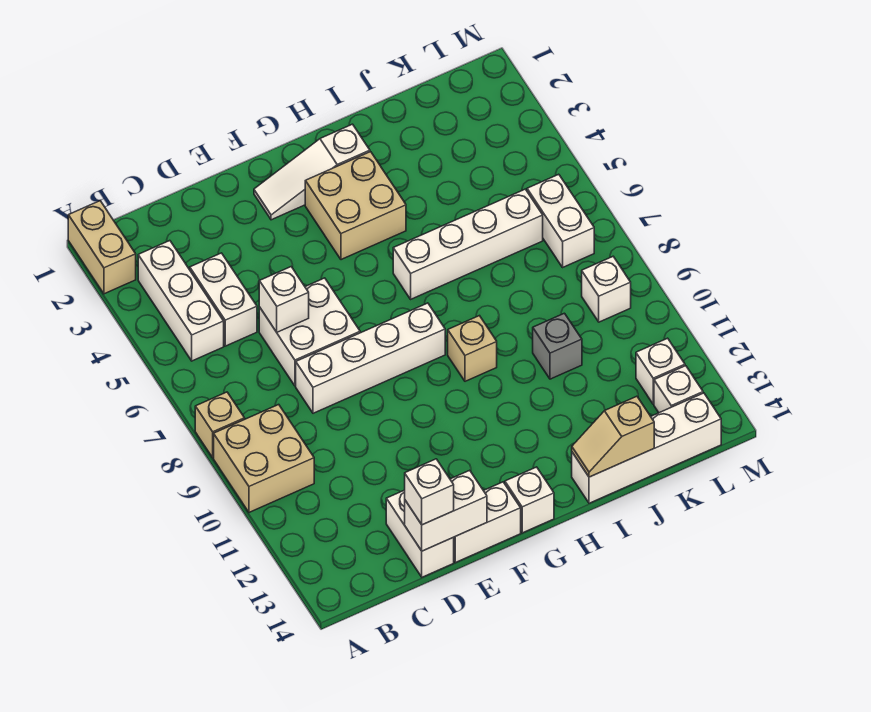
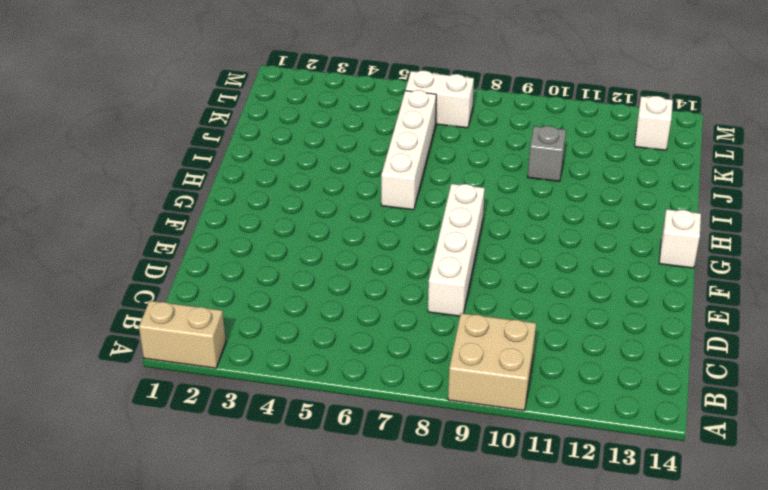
none -> tan brick A8 level 1
none -> white brick B3:B5 level 1
none -> white brick C4:C5 level 1

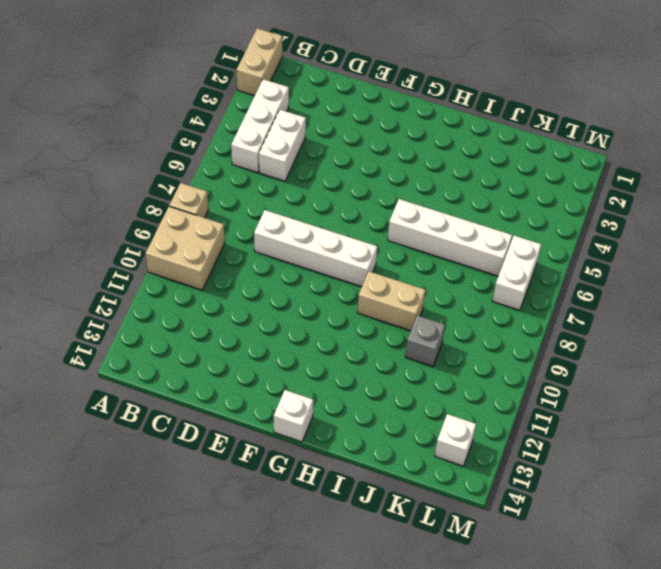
tan brick H9:I9 level 1 -> tan brick H9 level 1
none -> white brick D6:E7 level 1
none -> white brick D13:D14 level 1
none -> white brick E14:F14 level 1

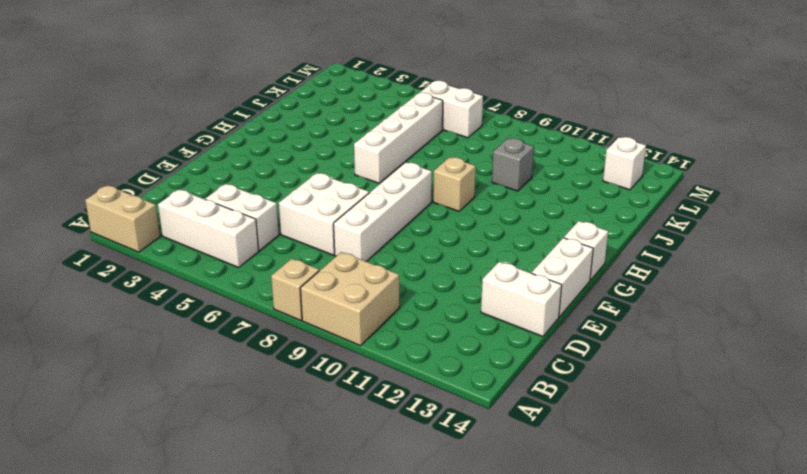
none -> white slope F2:H2 level 1 top H
none -> tan brick G3:H4 level 1
none -> white brick I14:L14 level 1

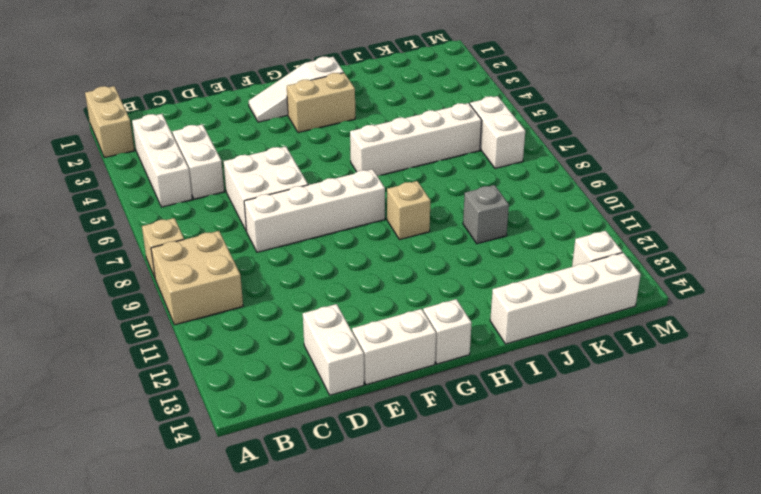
tan brick G3:H3 level 1 -> tan brick G3:H4 level 1
none -> white brick L9 level 1
none -> white brick L12 level 1
none -> white brick D6 level 2

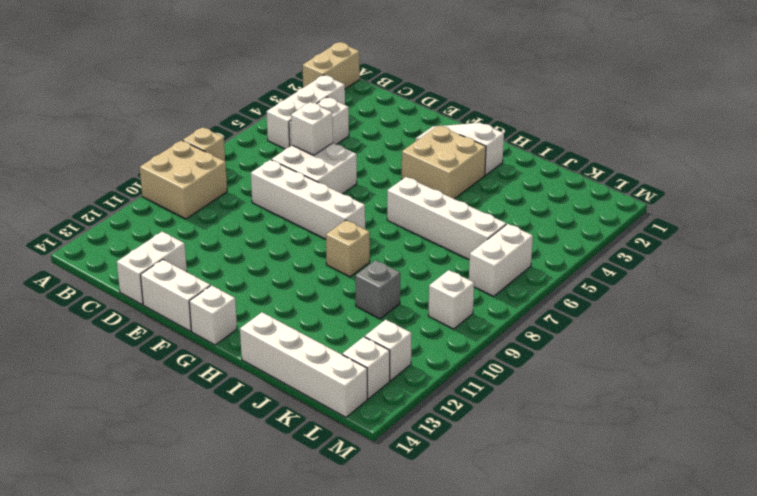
none -> white brick D14:E14 level 2
none -> tan slope I14:J14 level 2 top J
none -> white brick D14 level 3

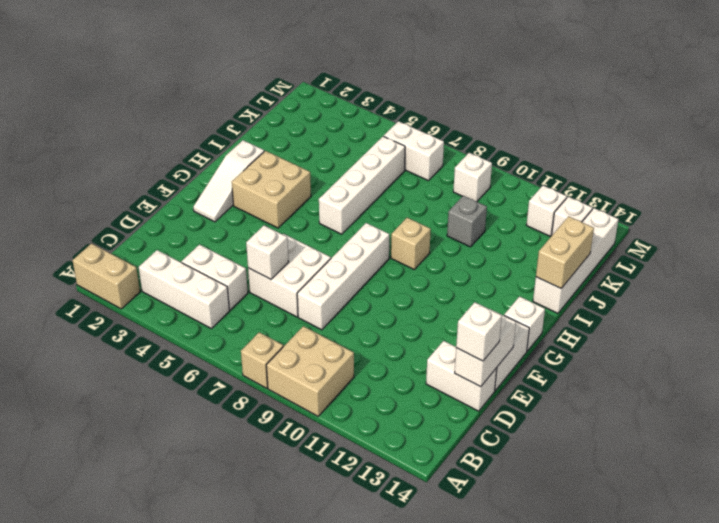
tan brick I14:J14 level 2 -> tan slope I14:J14 level 2 top J

